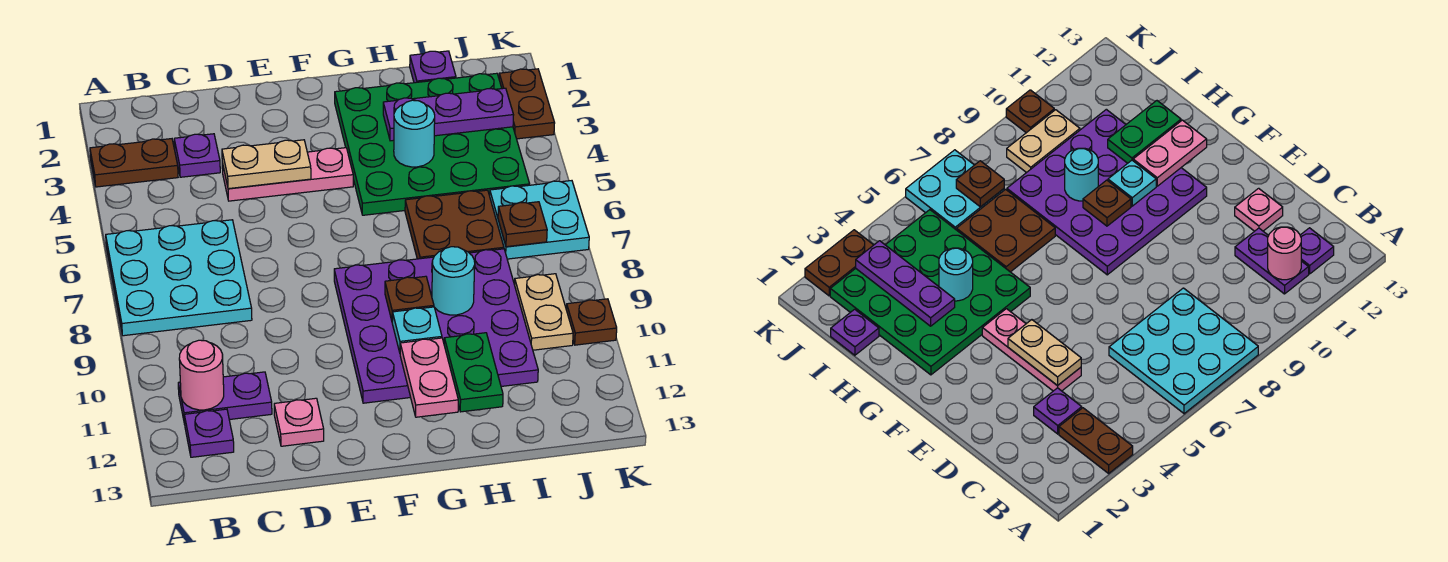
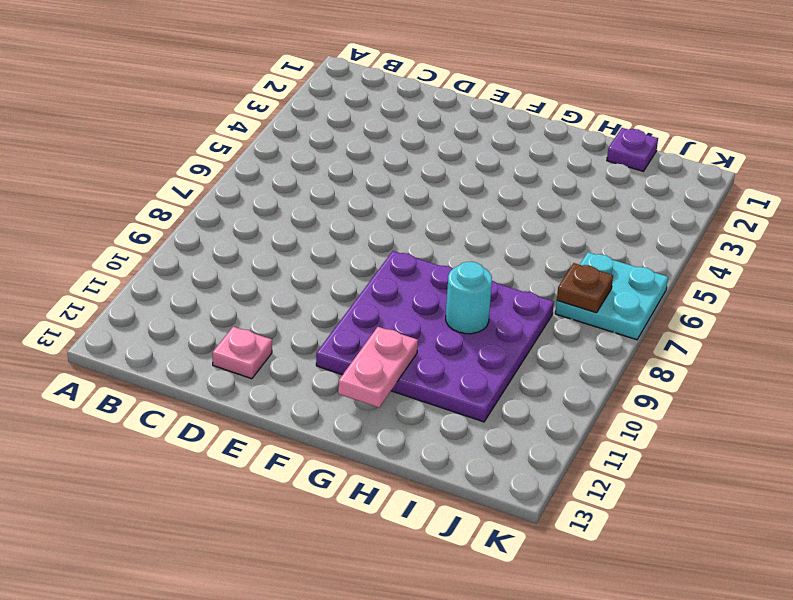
none -> brown plate A3:B3 level 1
none -> cyan plate A6:C8 level 1
none -> purple plate B11:C11 level 1

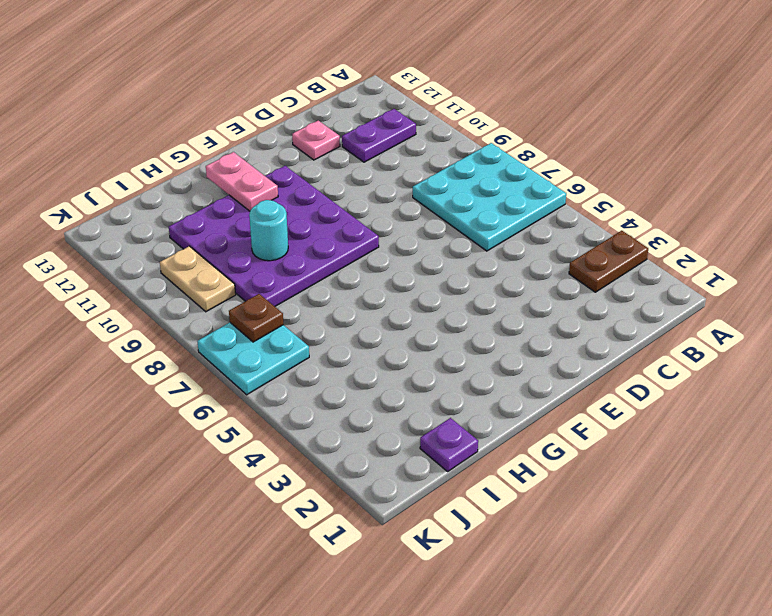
none -> purple plate B12 level 1
none -> purple plate C3 level 1
none -> pink plate D4:F4 level 1

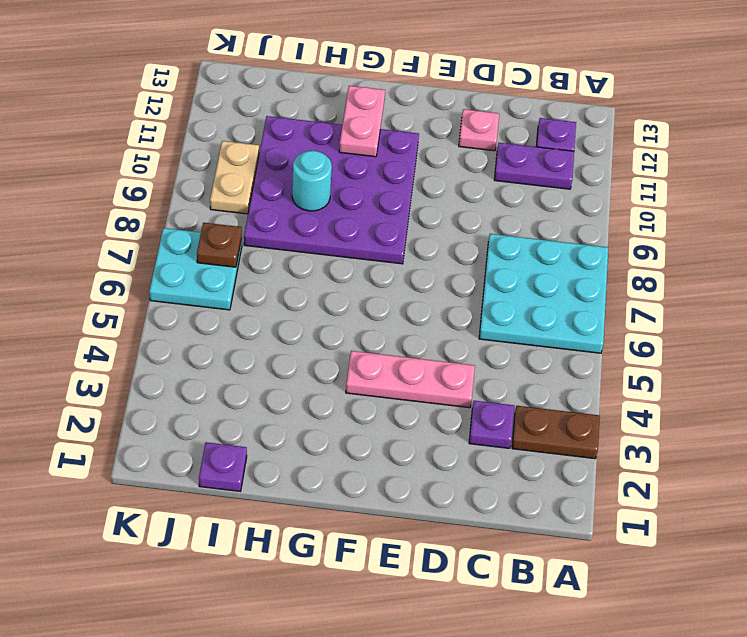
none -> green plate G2:J5 level 1
none -> brown plate H6:I7 level 1
none -> brown plate K2:K3 level 1

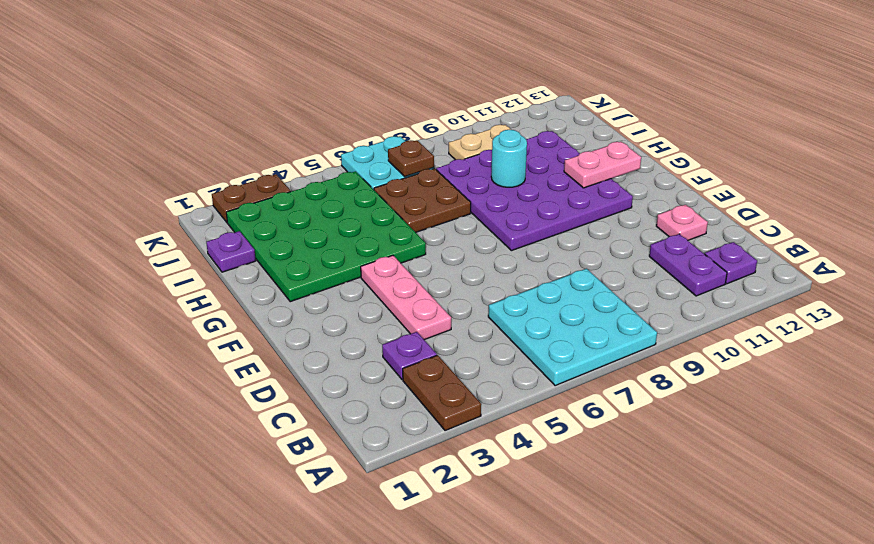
none -> brown plate K10 level 1
none -> pink round brick B11 level 2
none -> tan plate D4:E4 level 2

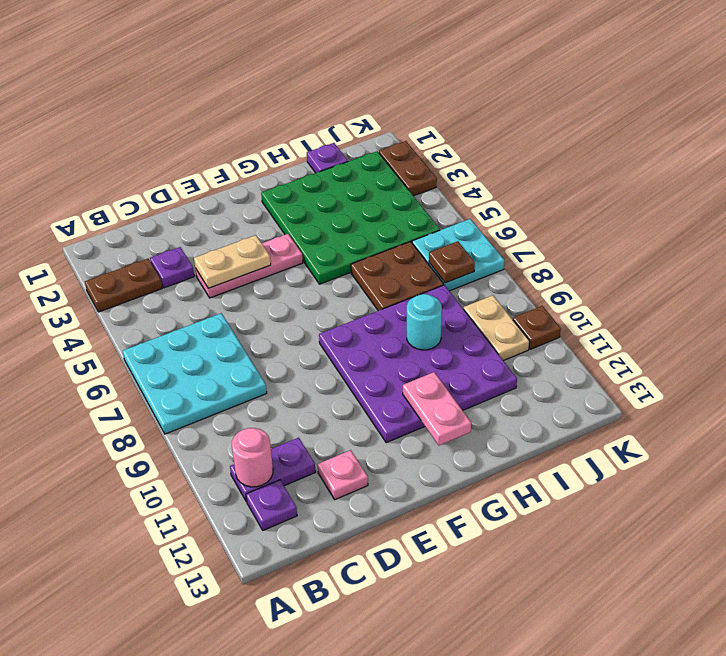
none -> brown plate G9 level 2
none -> cyan plate G10 level 2
none -> purple plate H3:J3 level 2

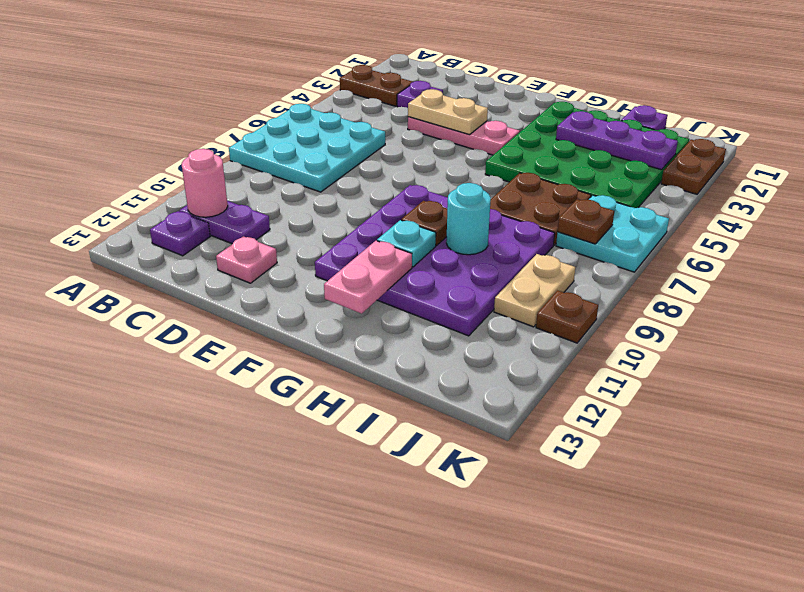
none -> cyan round brick H4 level 2
none -> green plate H11:H12 level 2

